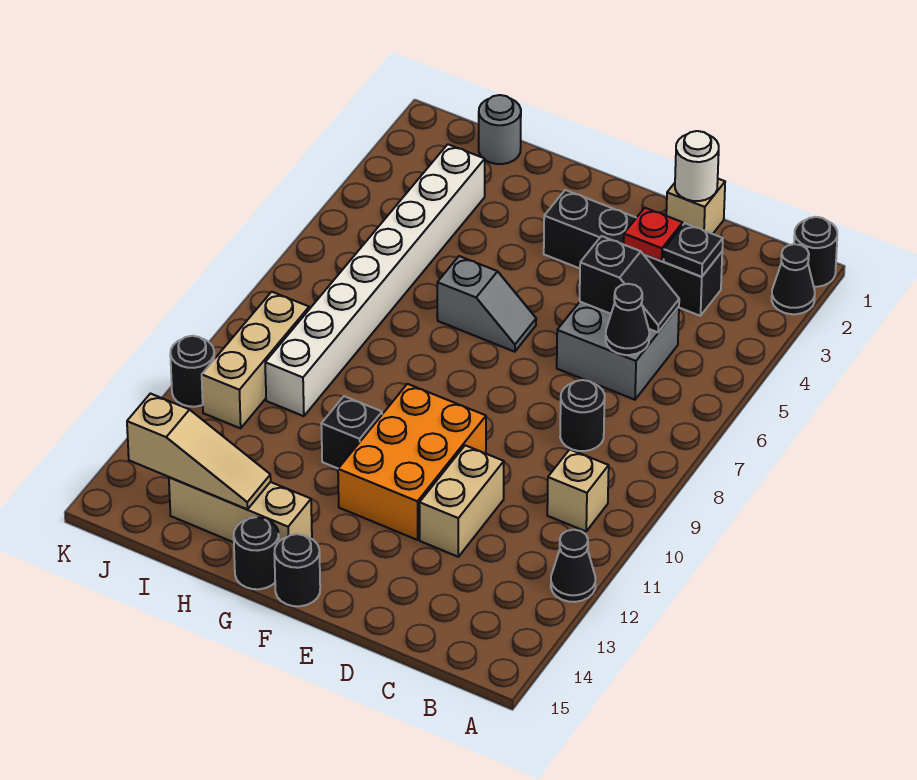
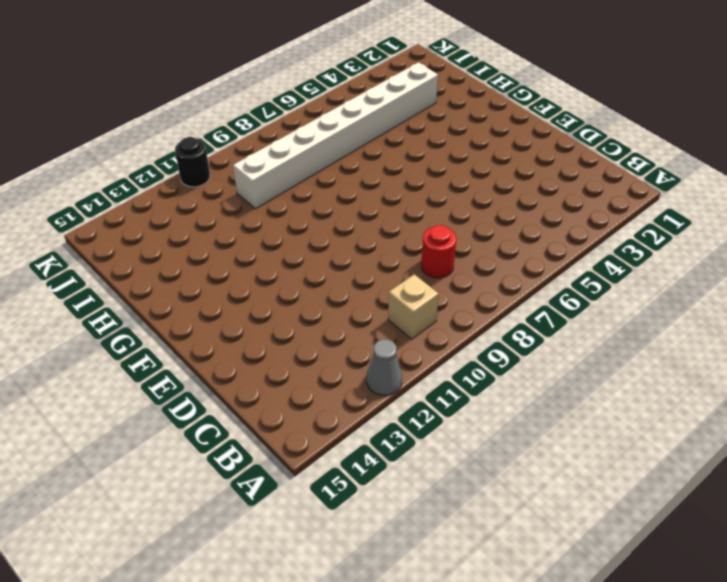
grey cone A12 level 1 -> black cone A12 level 1
red round brick C8 level 1 -> black round brick C8 level 1
none -> black round brick A1 level 1
none -> black cone A2 level 1
none -> black brick C3:F3 level 1

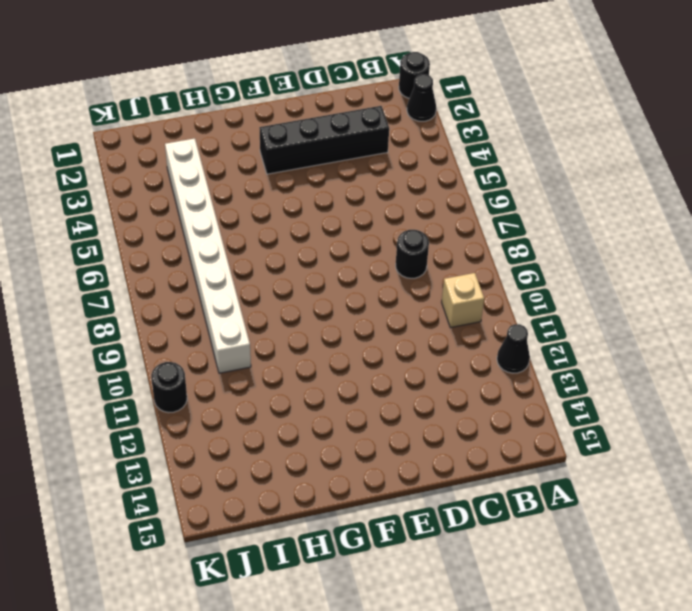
none -> grey brick C5:D6 level 1
none -> tan brick D1 level 1
none -> tan brick D11:D12 level 1

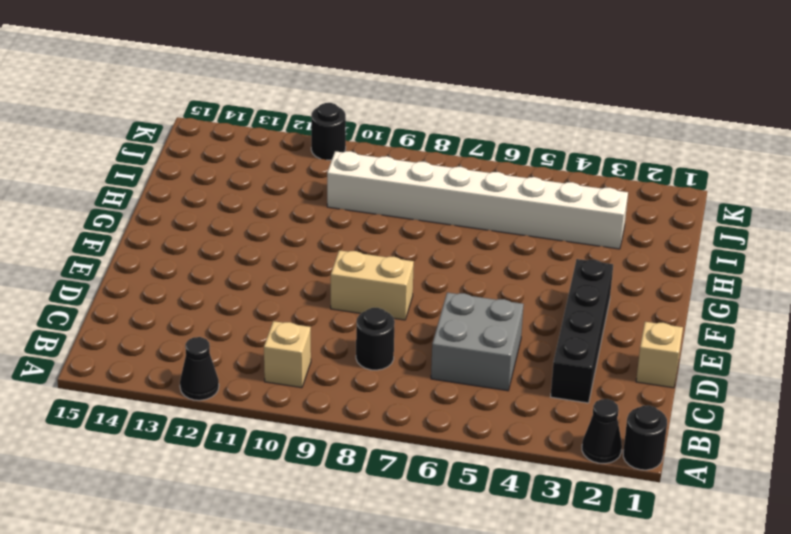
tan brick E8:E9 level 1 -> tan brick D11:D12 level 1
none -> orange brick E10:F12 level 1
none -> grey slope F6:G6 level 1 top G
none -> black round brick F15 level 1

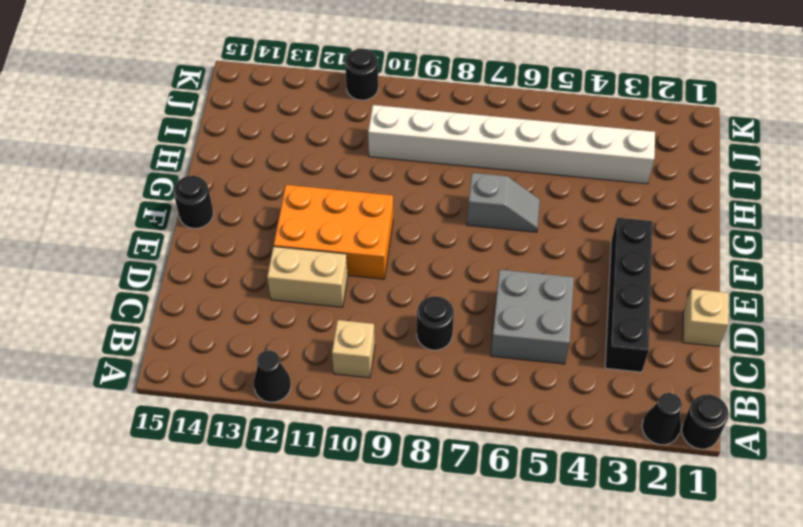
grey slope G6:G7 level 1 top 7 -> grey slope F6:G6 level 1 top G
none -> black brick G11 level 1
none -> tan brick G14:I14 level 1
none -> black round brick G15 level 1

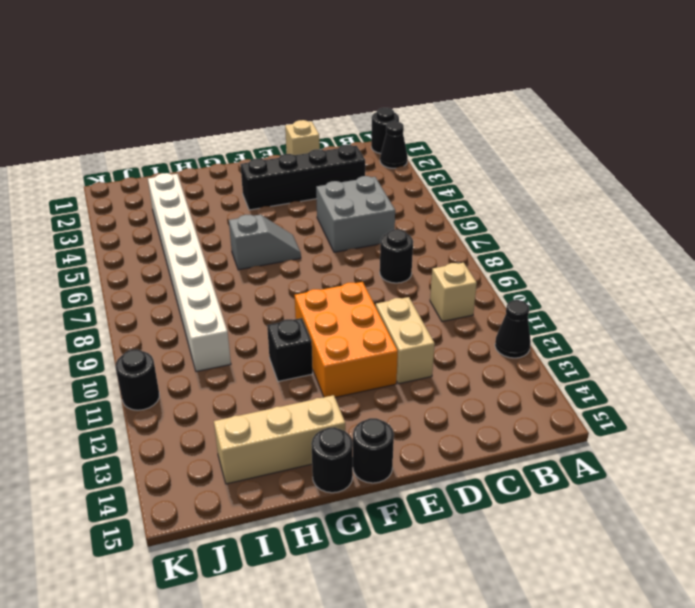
none -> grey round brick I1 level 1
none -> tan brick J9:J11 level 1
none -> black plate C3 level 2

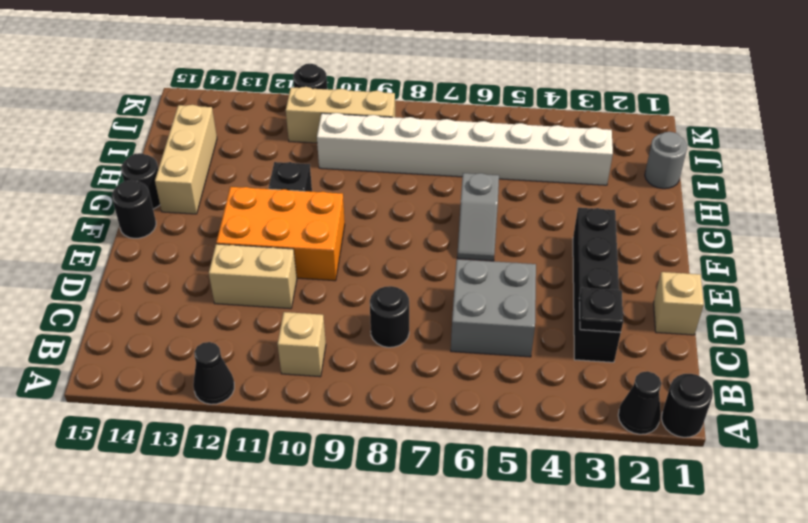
none -> black slope C5:D5 level 2 top D
none -> black cone C6 level 2
none -> white round brick D1 level 2

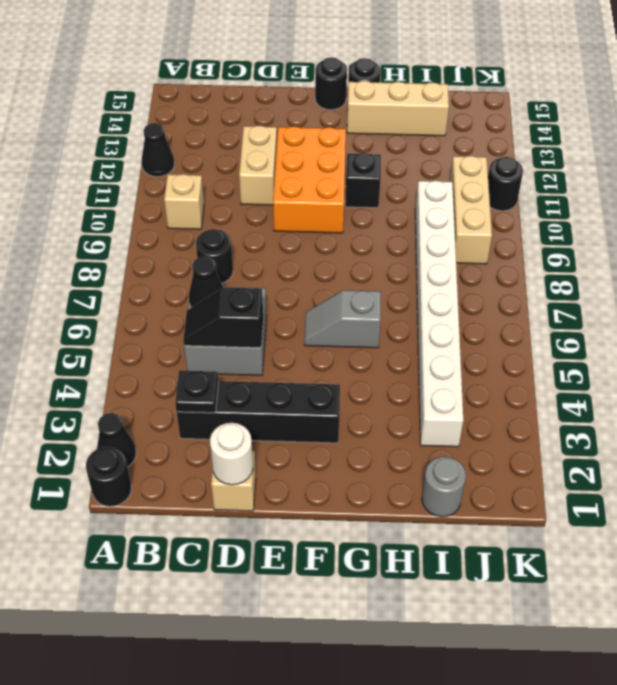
none -> red plate D3 level 2
none -> tan slope H14:J14 level 2 top J

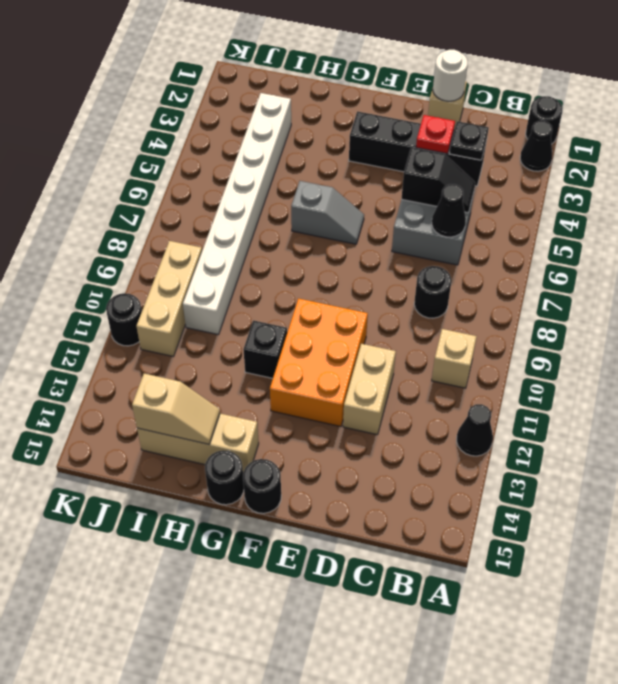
tan slope H14:I14 level 2 top I -> tan slope H14:J14 level 2 top J
none -> grey round brick I1 level 1

